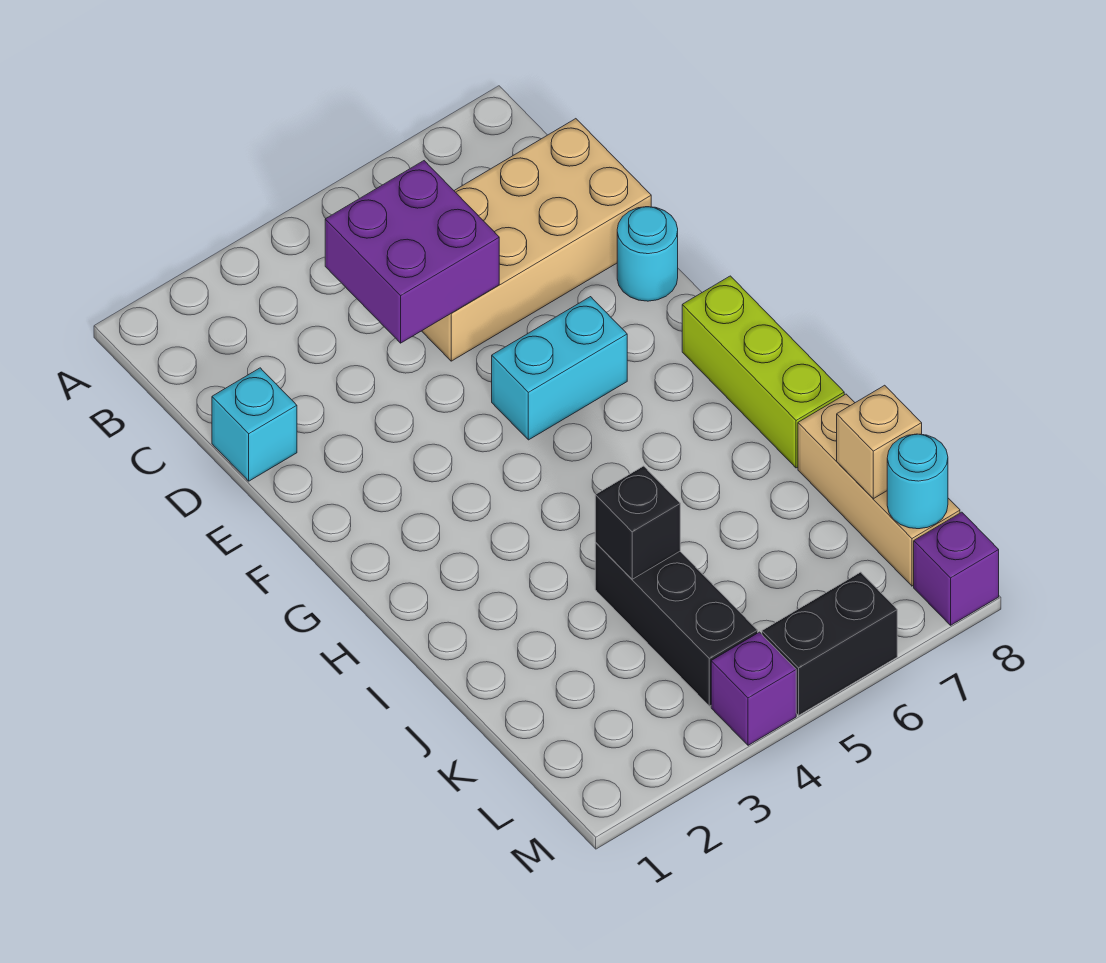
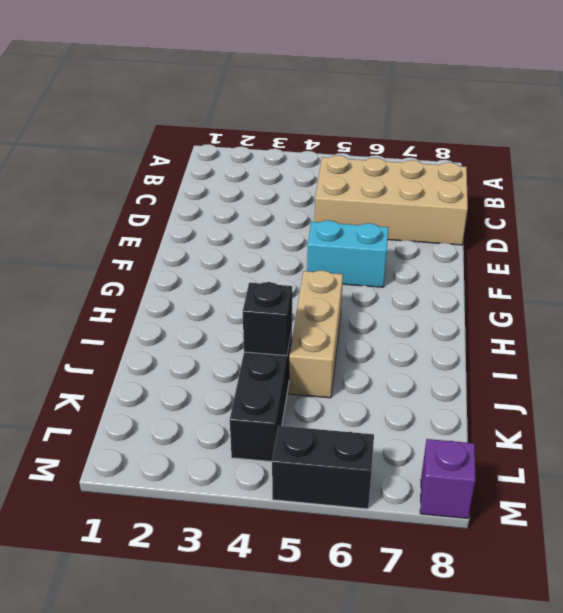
tan brick H5:J5 level 1 -> tan brick J8:L8 level 1
none -> cyan brick D1 level 1
none -> cyan round brick E8 level 1
none -> lime brick G8:I8 level 1

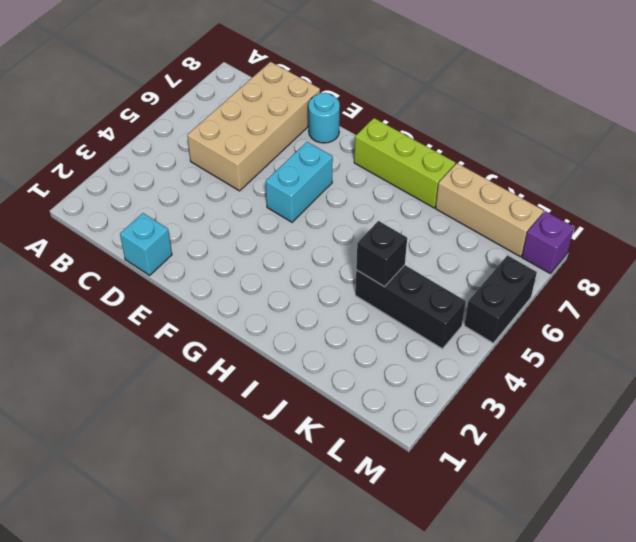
none -> purple brick M4 level 1
none -> purple brick C4:D5 level 2
none -> tan brick K8 level 2

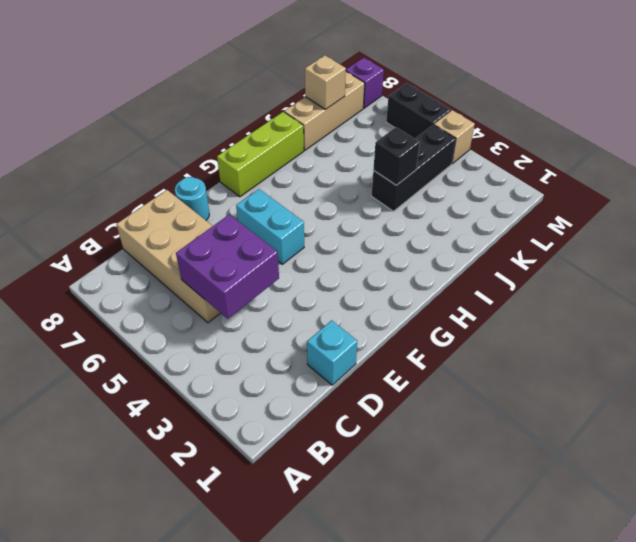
tan brick M4 level 1 -> purple brick M4 level 1
none -> cyan round brick L8 level 2

